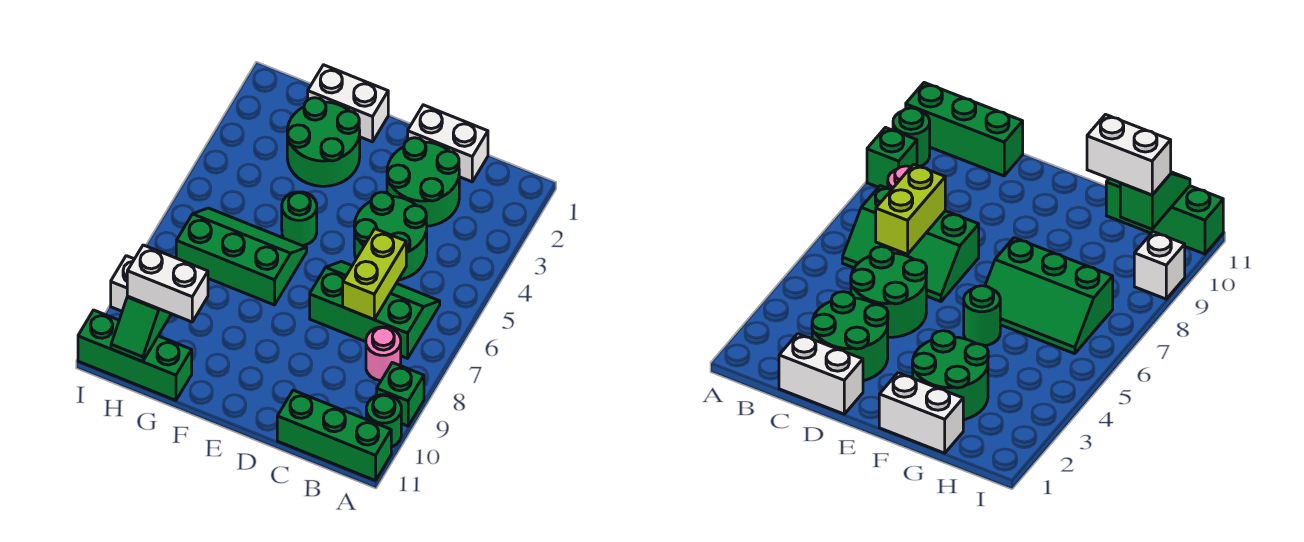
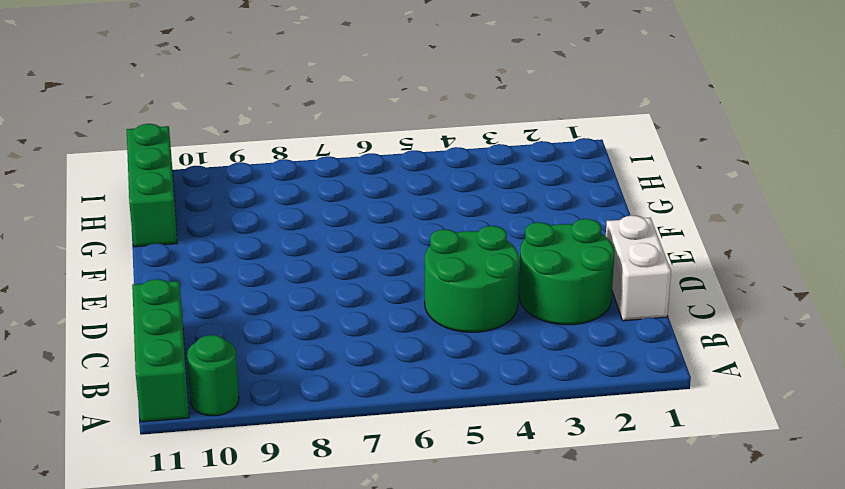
none -> green brick A9 level 1
none -> green slope B6:D7 level 1 top 7
none -> pink round brick B8 level 1

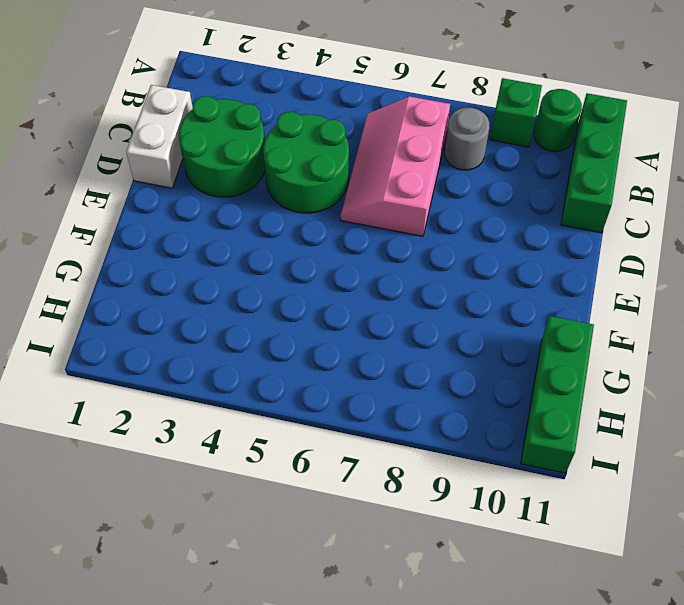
pink slope B6:D7 level 1 top 7 -> green slope B6:D7 level 1 top 7
grey round brick B8 level 1 -> pink round brick B8 level 1
none -> white brick F1:G1 level 1
none -> green round brick F2:G3 level 1
none -> green round brick F5 level 1

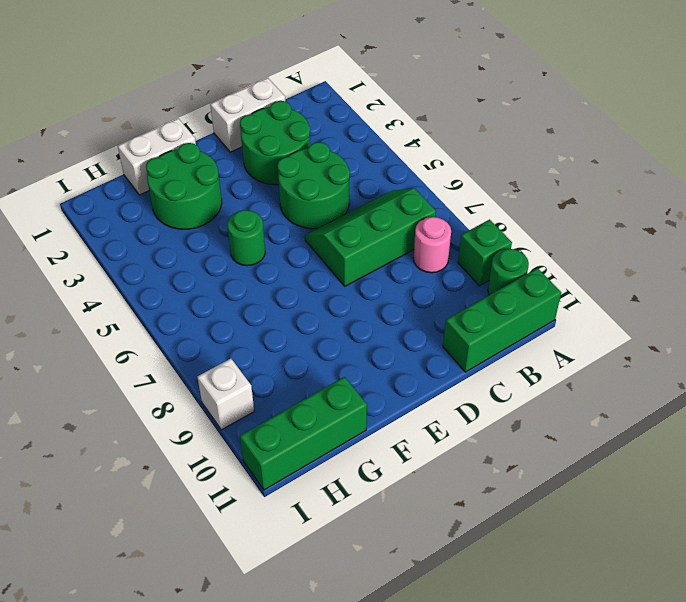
none -> green slope F6:H7 level 1 top 7
none -> lime brick C6:C7 level 2
none -> green slope H10:H11 level 2 top 10

